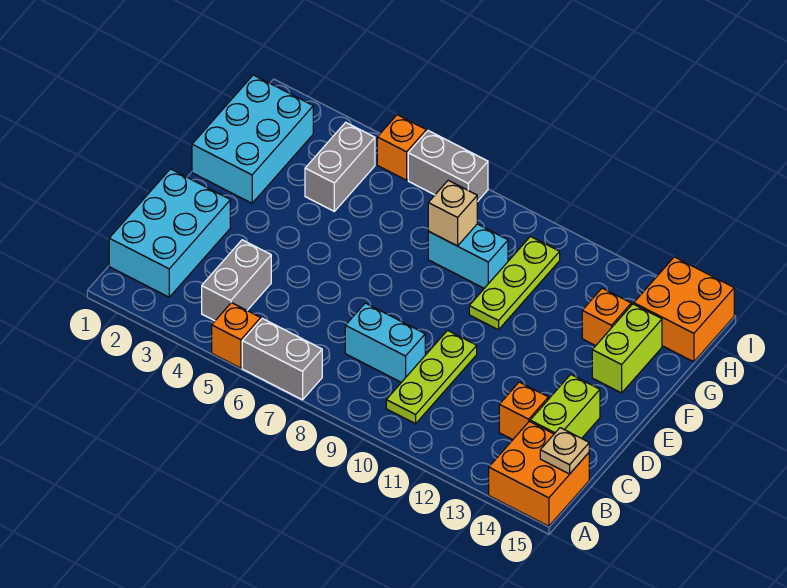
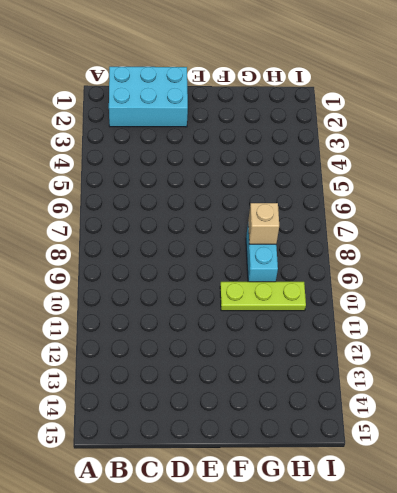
none -> orange brick A5 level 1
none -> grey brick A6:A7 level 1
none -> orange brick A14:B15 level 1

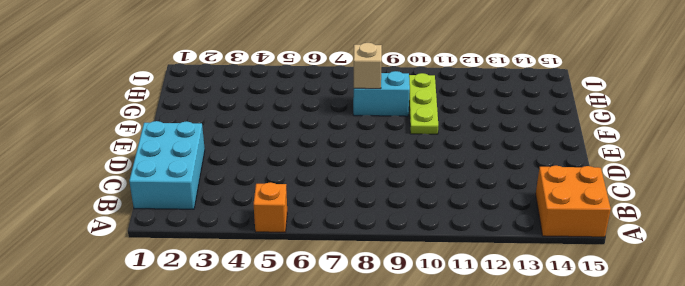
none -> grey brick A6:A7 level 1
none -> grey brick B4:C4 level 1
none -> lime plate B10:D10 level 1

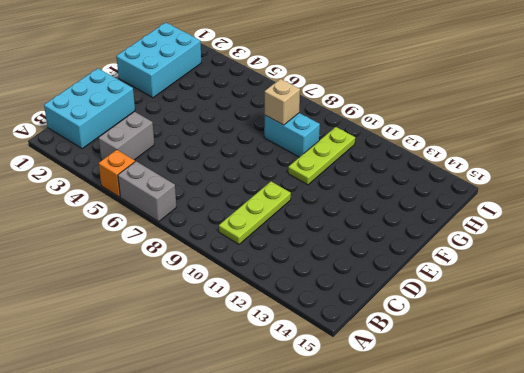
none -> orange brick A14:B15 level 1
none -> cyan brick C8:C9 level 1
none -> orange brick C13 level 1

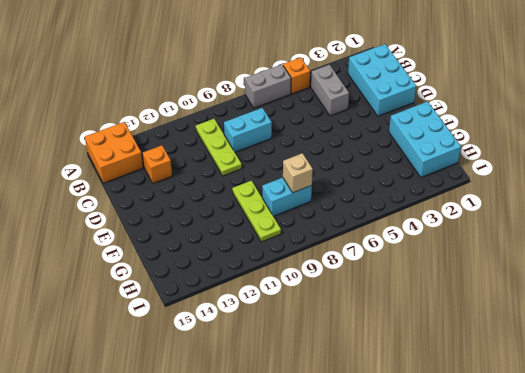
none -> lime brick C14:D14 level 1
none -> lime brick F14:G14 level 1
none -> grey brick G4:H4 level 1

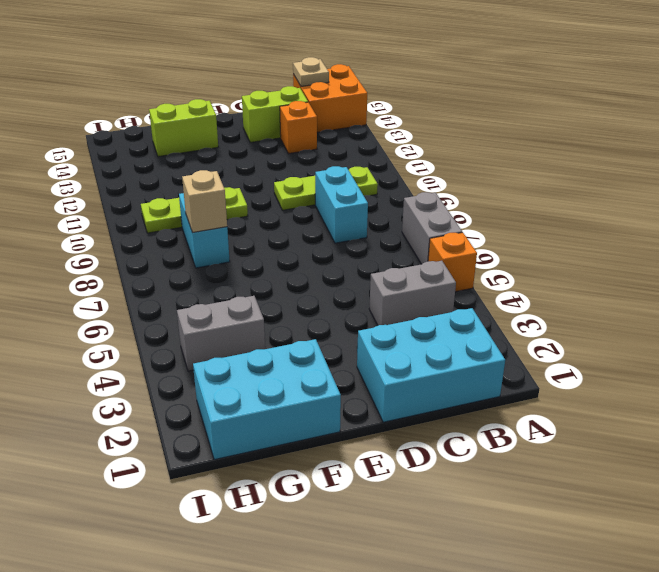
none -> orange brick G13 level 1
none -> orange brick H14:I15 level 1
none -> orange brick I5 level 1

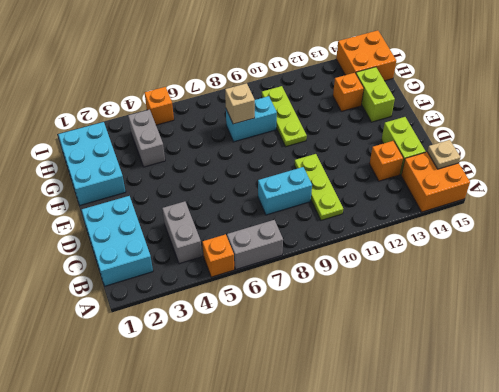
none -> grey brick I6:I7 level 1

